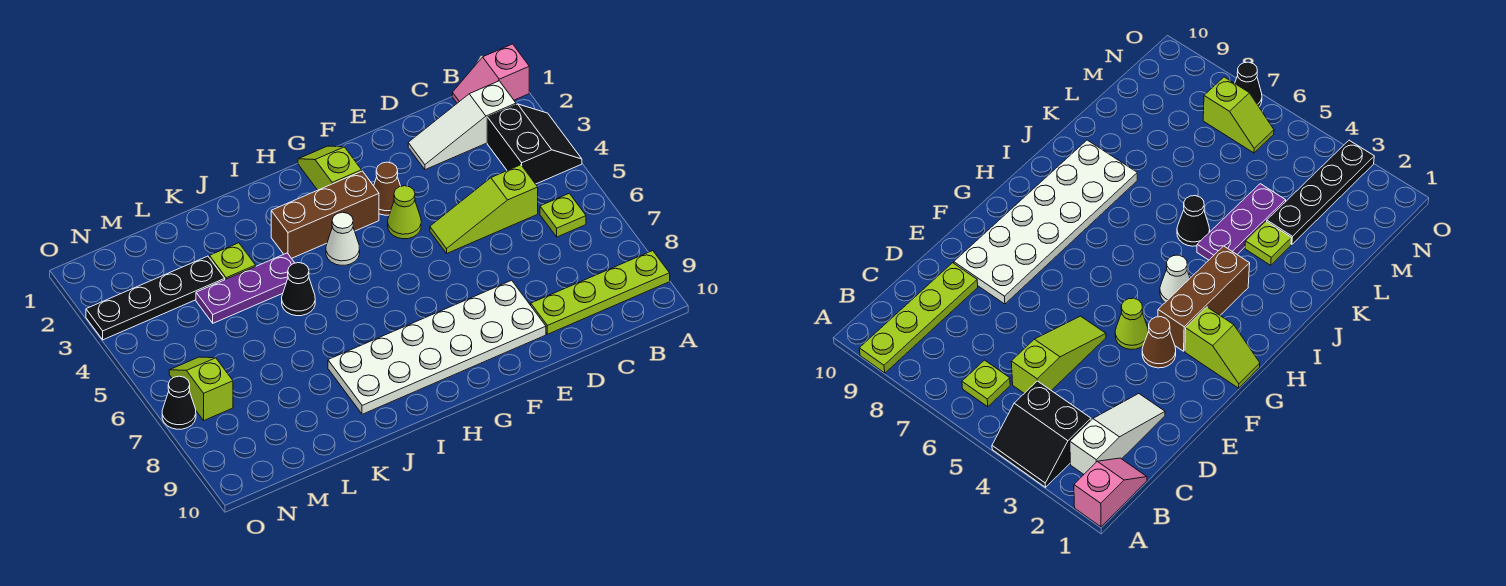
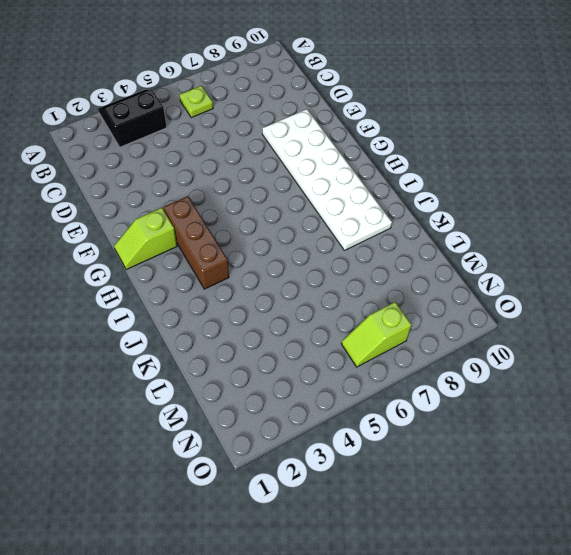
none -> pink slope A1:B1 level 1 top A
none -> lime plate A9:D9 level 1
none -> white slope B2:D2 level 1 top B

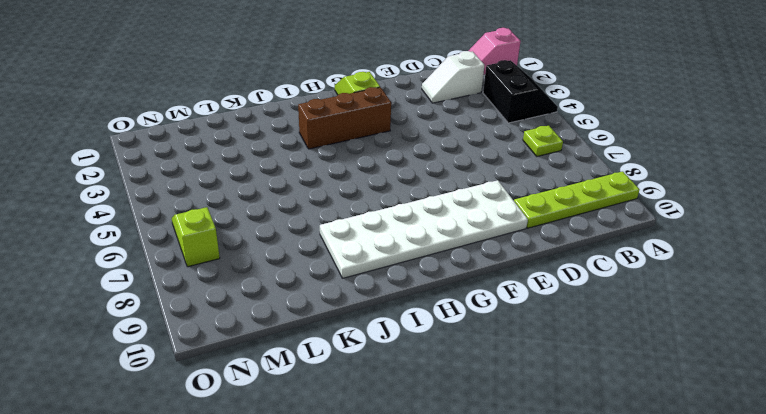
white slope C2:D2 level 1 top C -> white slope B2:D2 level 1 top B
none -> lime slope C5:E5 level 1 top C
none -> brown cone F3 level 1
none -> lime cone F4 level 1

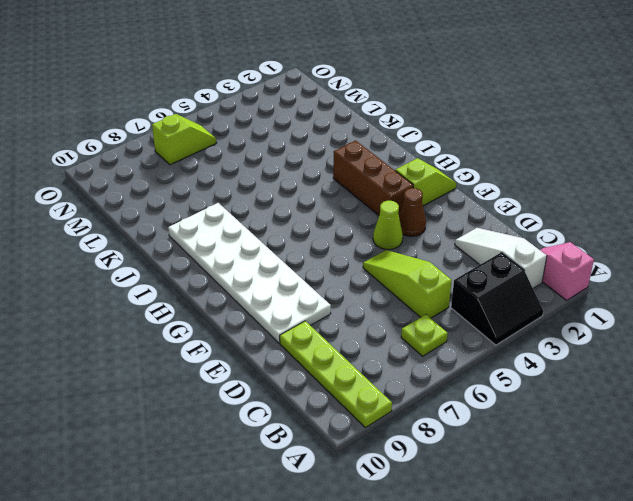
none -> white cone H4 level 1
none -> purple plate J4:L4 level 1
none -> black cone J5 level 1

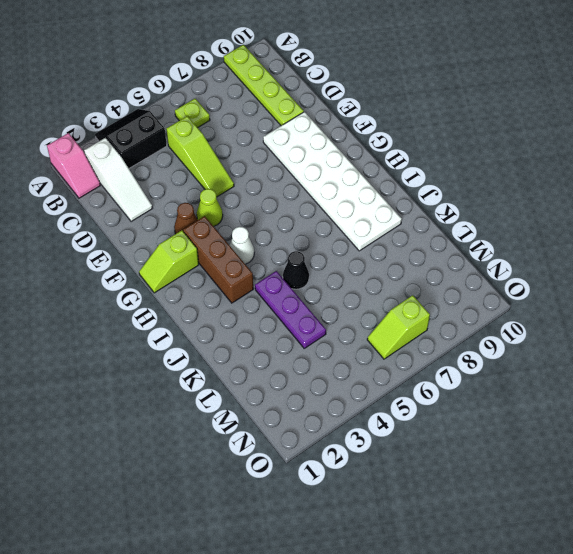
none -> lime plate K3 level 1
none -> black plate L3:O3 level 1
none -> black cone O7 level 1

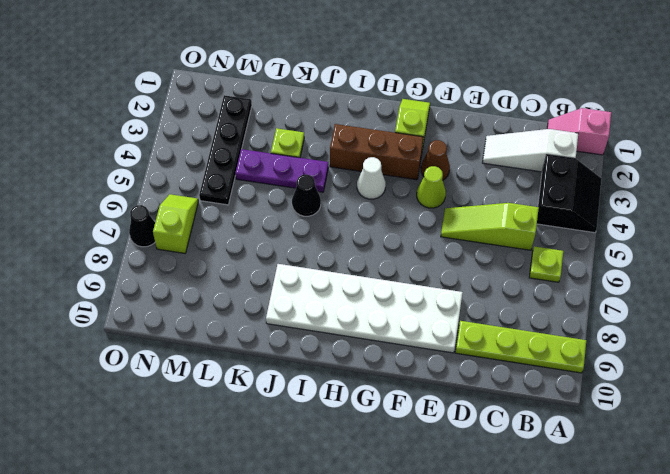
black plate M2:M5 level 1 -> black plate L3:O3 level 1

